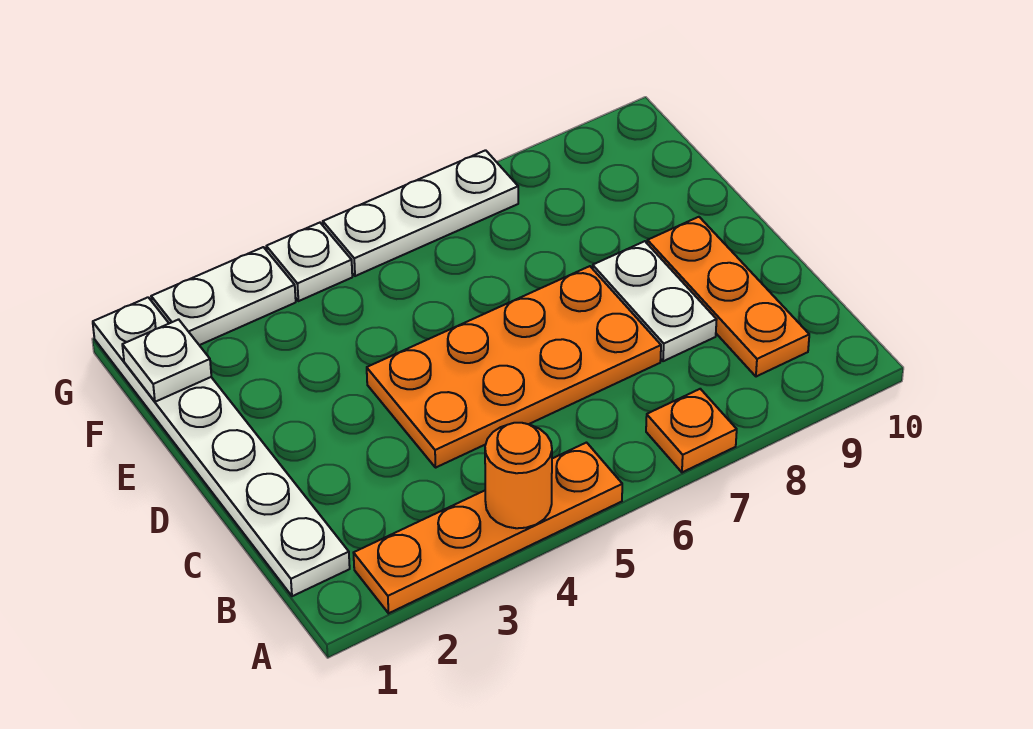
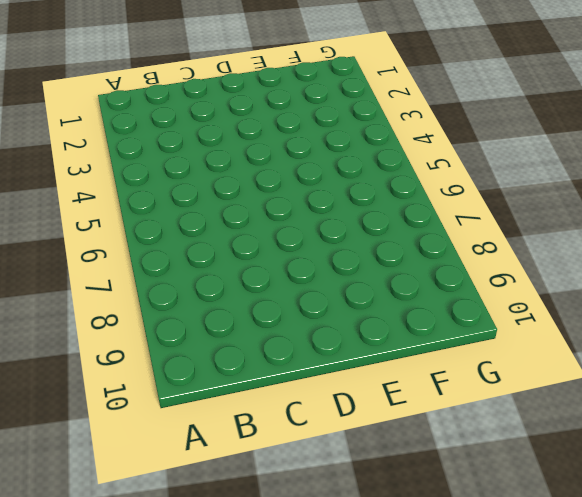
none -> orange plate A2:A5 level 1
none -> orange plate A7 level 1

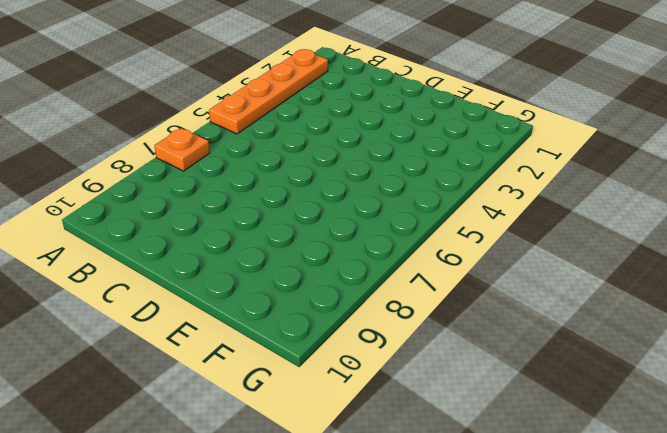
none -> white plate B1:G1 level 1
none -> orange plate B9:D9 level 1

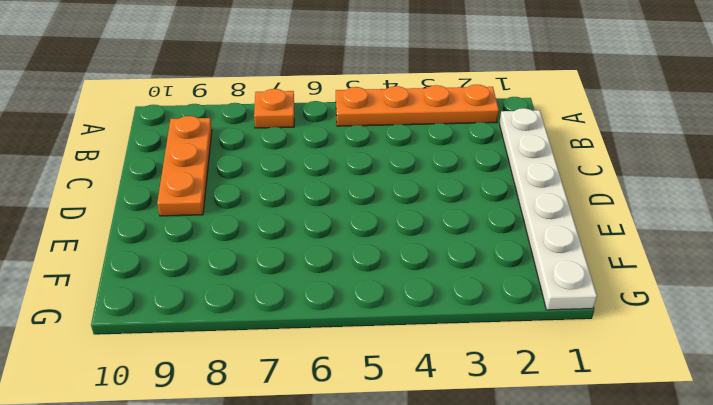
none -> orange plate C4:D7 level 1
none -> white plate C8:D8 level 1

